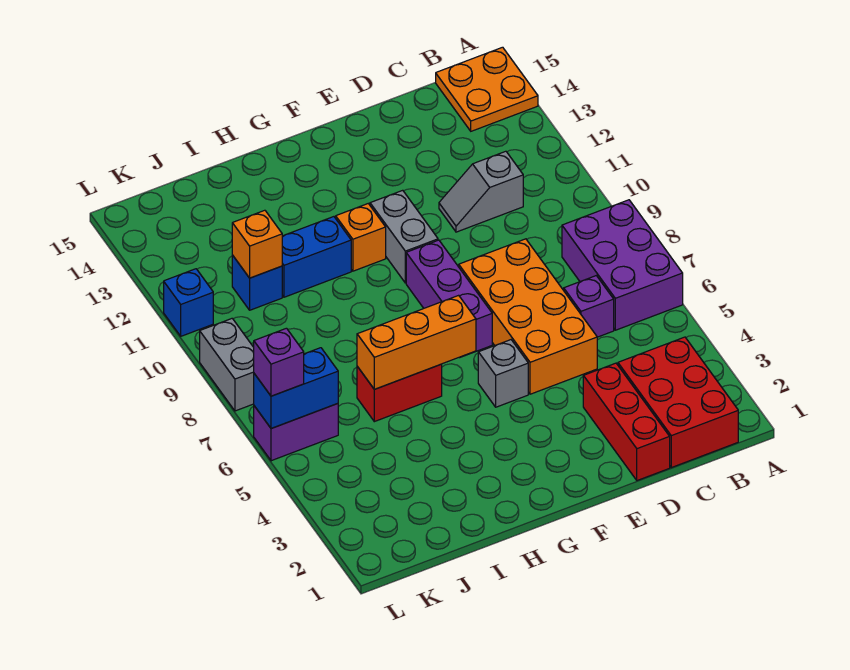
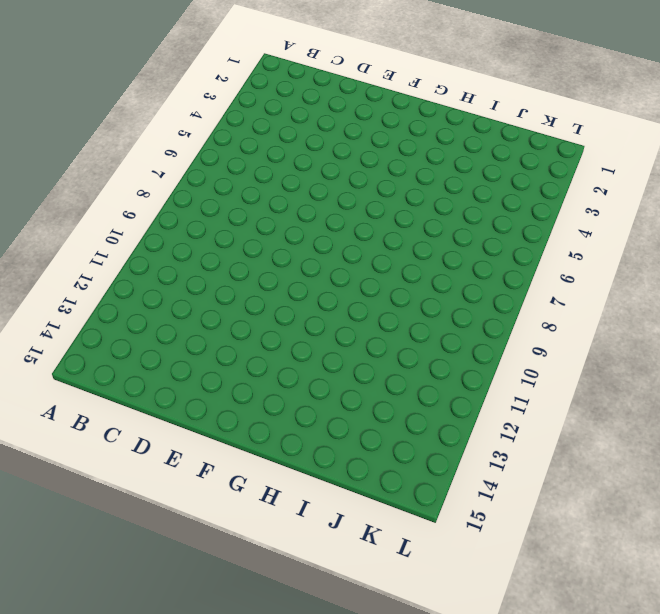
none -> purple brick A6:B8 level 1
none -> orange plate A14:B15 level 1
none -> red brick B1:C3 level 1

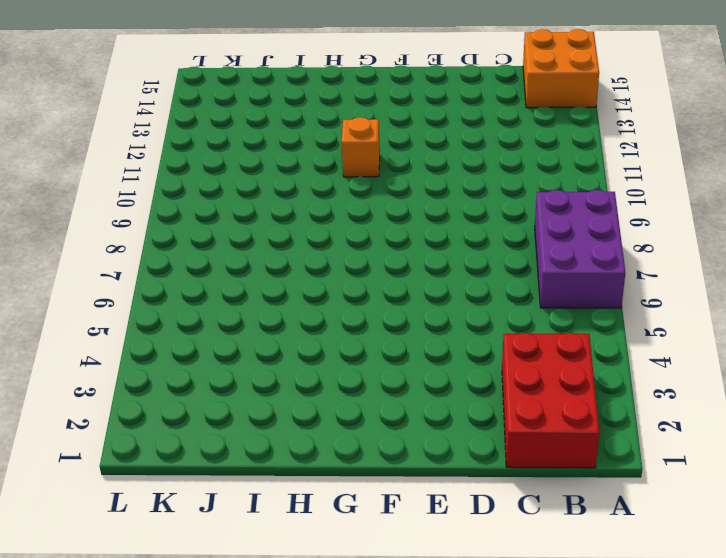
orange brick A14:B15 level 1 -> orange plate A14:B15 level 1
none -> purple brick C6 level 1
none -> grey slope C11:D11 level 1 top C
none -> red brick D1:D3 level 1

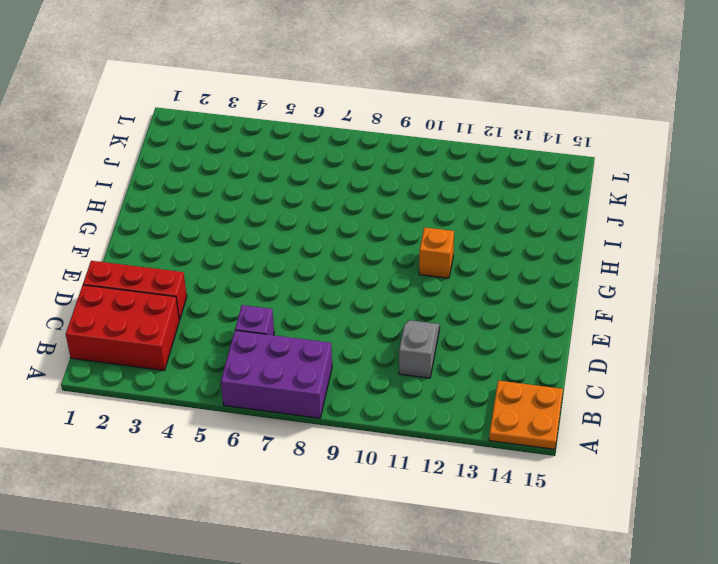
none -> orange brick D5:E8 level 1
none -> grey brick F5 level 1
none -> purple brick F7:F9 level 1

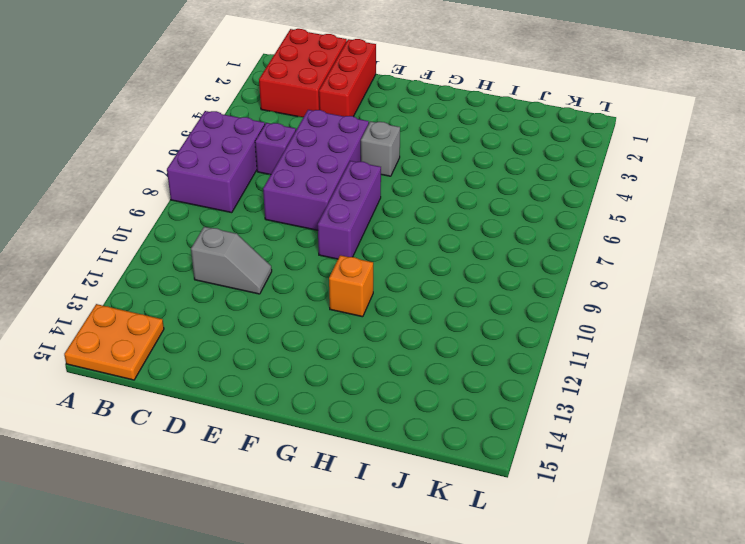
purple brick D5:E8 level 1 -> orange brick D5:E8 level 1
none -> grey brick F10:F11 level 1
none -> red brick H6:I6 level 1
none -> blue brick H11:I11 level 1

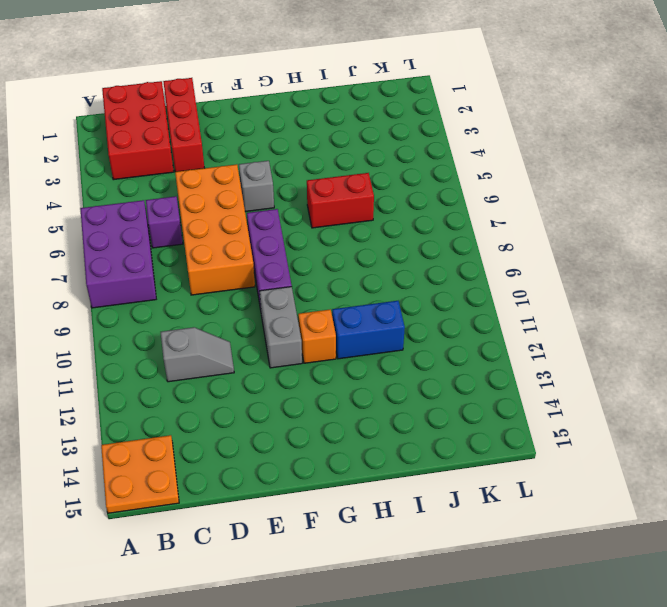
none -> blue brick J11 level 1
none -> purple brick K6:L6 level 1
none -> grey brick L8:L9 level 1

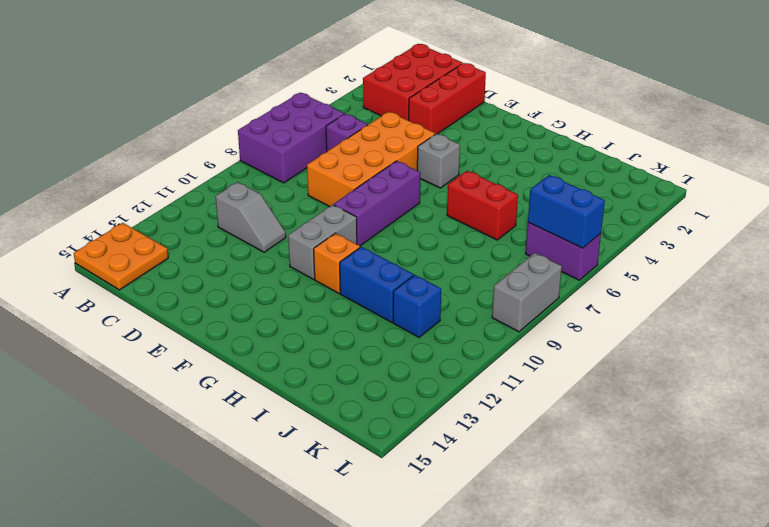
none -> blue brick L11 level 1
none -> orange brick G6:I6 level 2
none -> orange brick J11 level 2

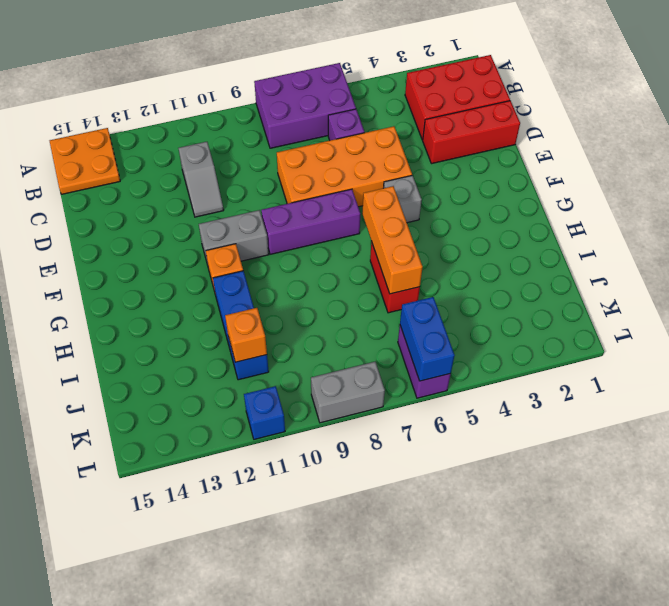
none -> purple brick L6 level 3

